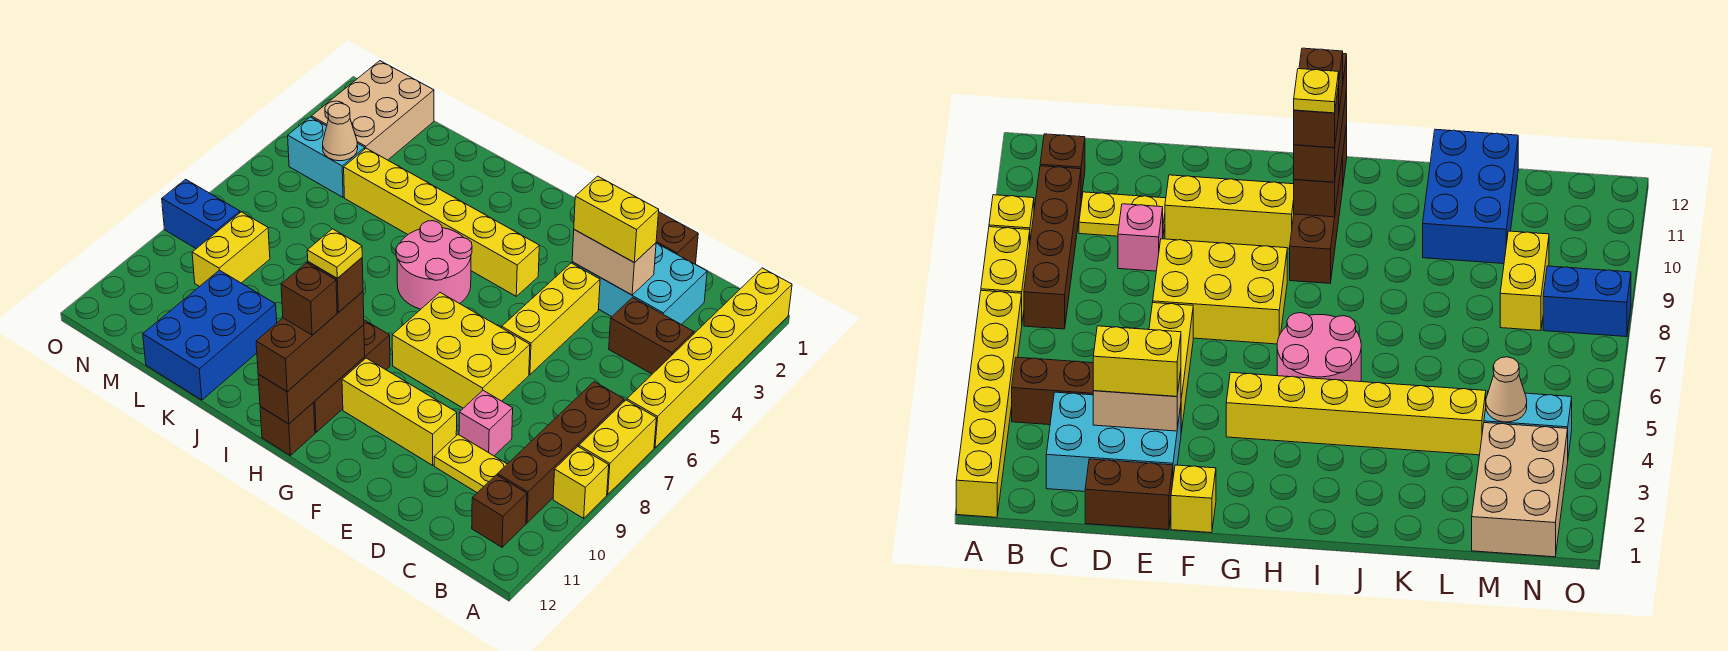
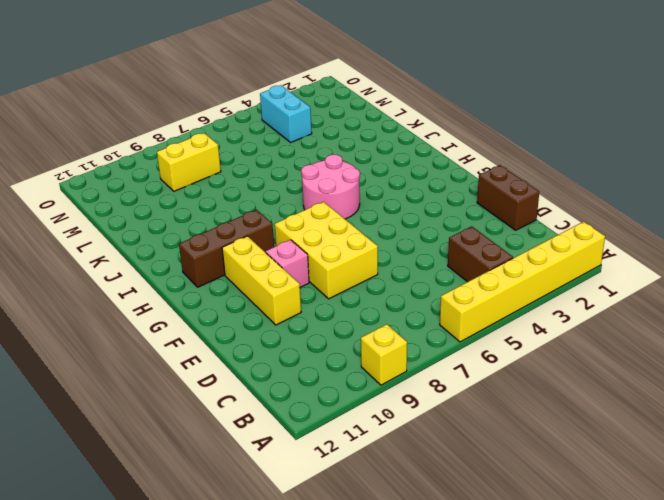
pink brick F9 level 1 -> pink brick D9 level 1
none -> yellow brick A7:A8 level 1
none -> brown brick B7:B10 level 1
none -> brown brick B11 level 1
none -> cyan brick C2:E3 level 1

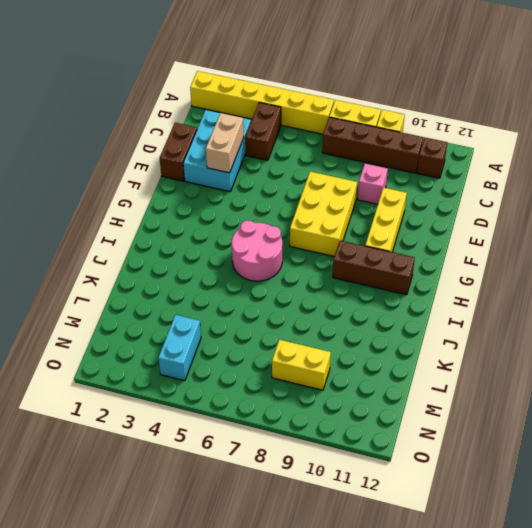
none -> yellow plate C10:D10 level 1
none -> yellow brick E4:E6 level 1
none -> yellow brick F1 level 1
none -> yellow brick G4:L4 level 1

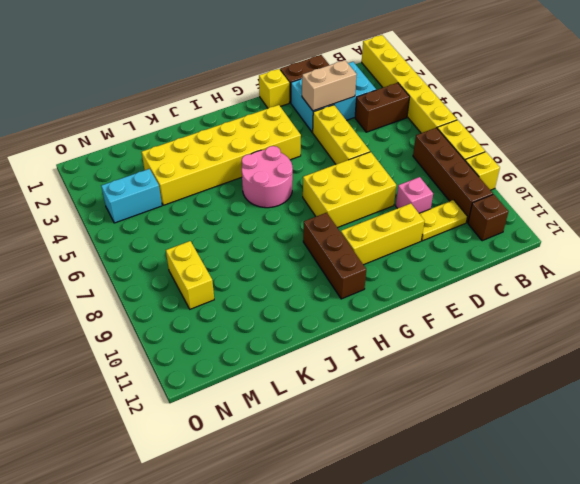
yellow brick G3:L4 level 1 -> yellow brick G4:L4 level 1
none -> brown brick H12 level 1
none -> blue brick K10:L12 level 1
none -> tan brick M1:N3 level 1
none -> blue brick N8:O8 level 1

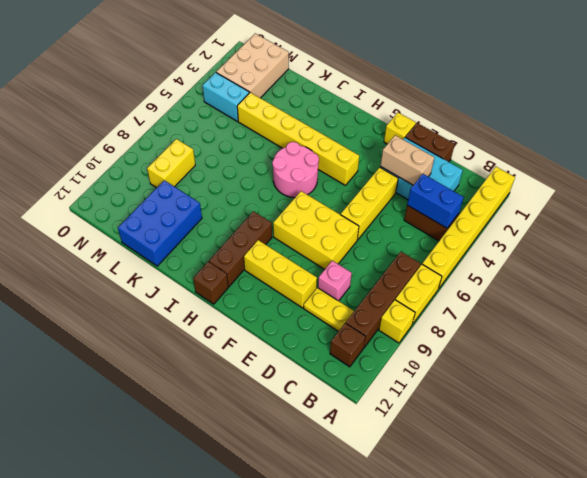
blue brick B4:C4 level 2 -> blue brick N8:O8 level 1
none -> brown brick H10:H12 level 2
none -> tan cone M4 level 2
none -> yellow brick D3:E3 level 3
none -> brown brick H10:H12 level 3

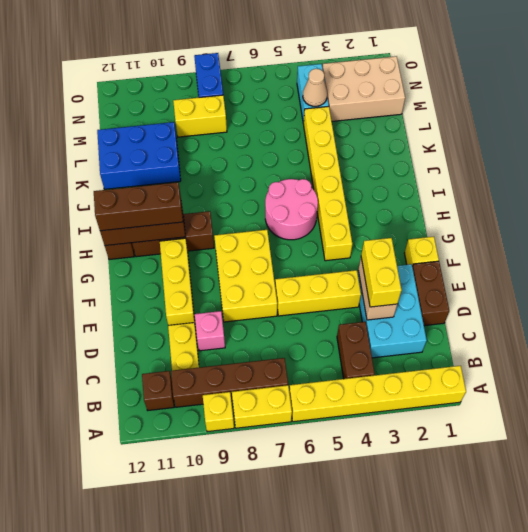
none -> brown brick H10 level 4
none -> brown brick H11 level 4
none -> yellow plate H10 level 5

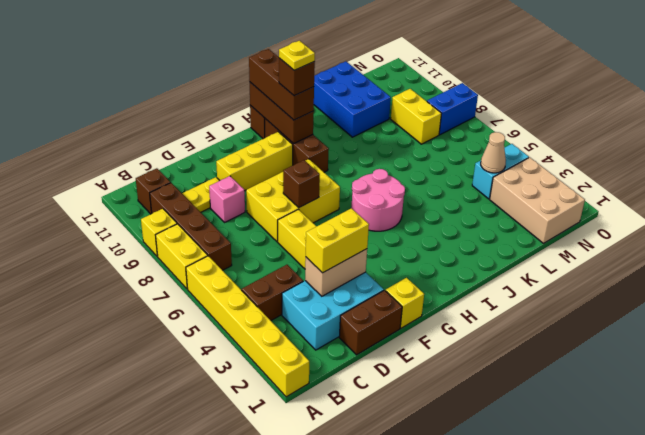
brown brick F7 level 2 -> brown brick H11 level 4
none -> yellow brick G4:L4 level 1

